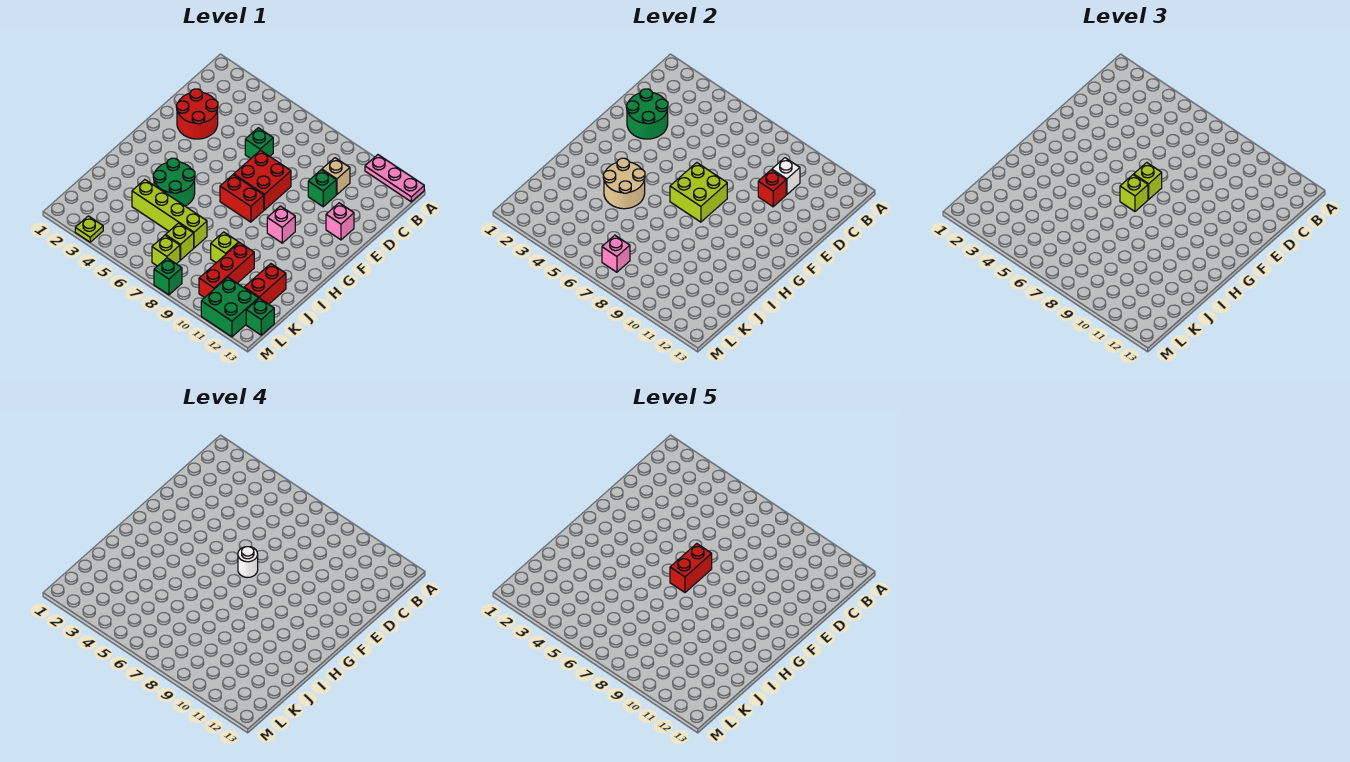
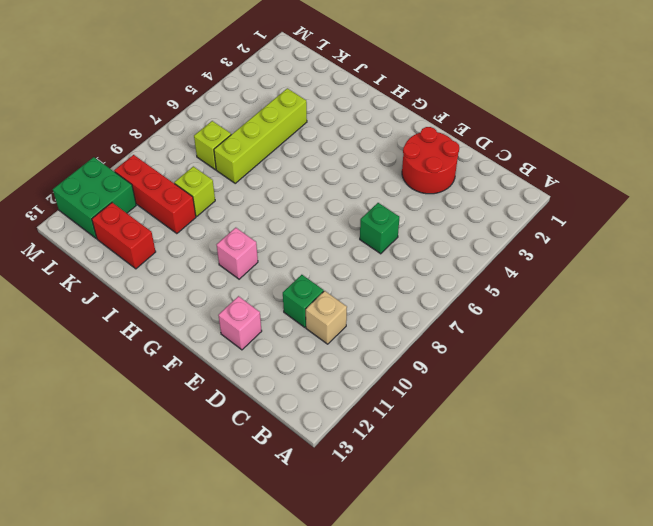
none -> pink plate A11:A13 level 1
none -> red brick E7:F8 level 1
none -> red brick G7:G8 level 1
none -> green round brick H4:I5 level 1

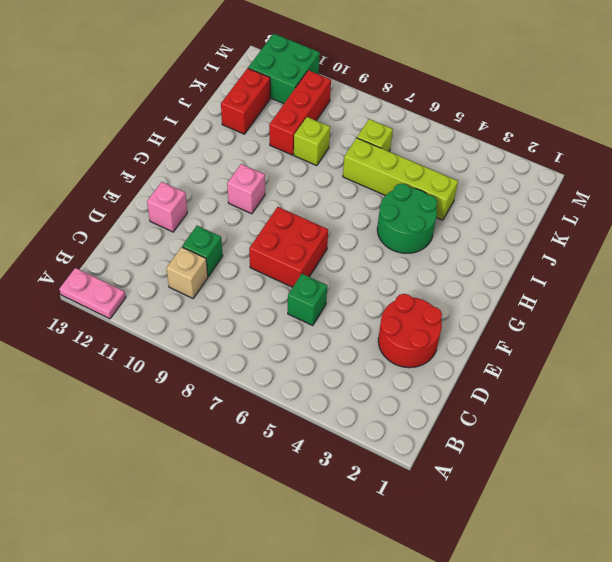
pink plate A12:A13 level 1 -> pink plate A11:A13 level 1
none -> red brick G7:G8 level 1
none -> lime brick L7 level 1
none -> green brick L13 level 1
none -> lime plate M3 level 1

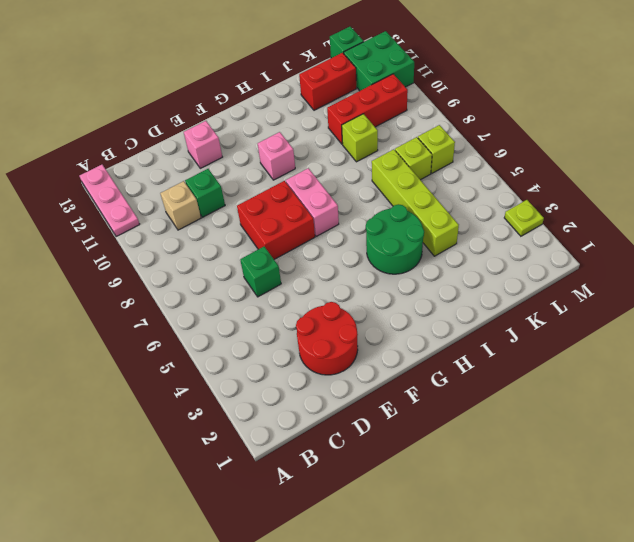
pink brick G7:G8 level 1 -> red brick G7:G8 level 1
none -> green brick M8 level 1
none -> white brick C10 level 2
none -> green round brick D2:E3 level 2
none -> red brick D10 level 2

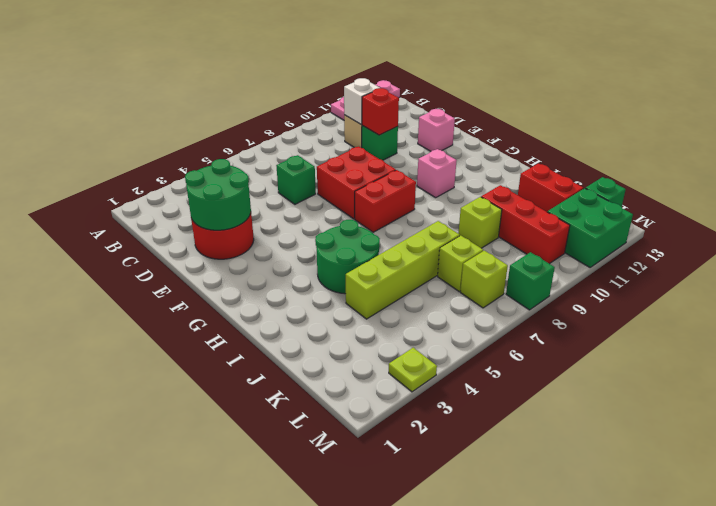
none -> lime brick F7:G8 level 2
none -> tan round brick H4:I5 level 2
none -> pink brick L7 level 2
none -> lime brick F7 level 3

